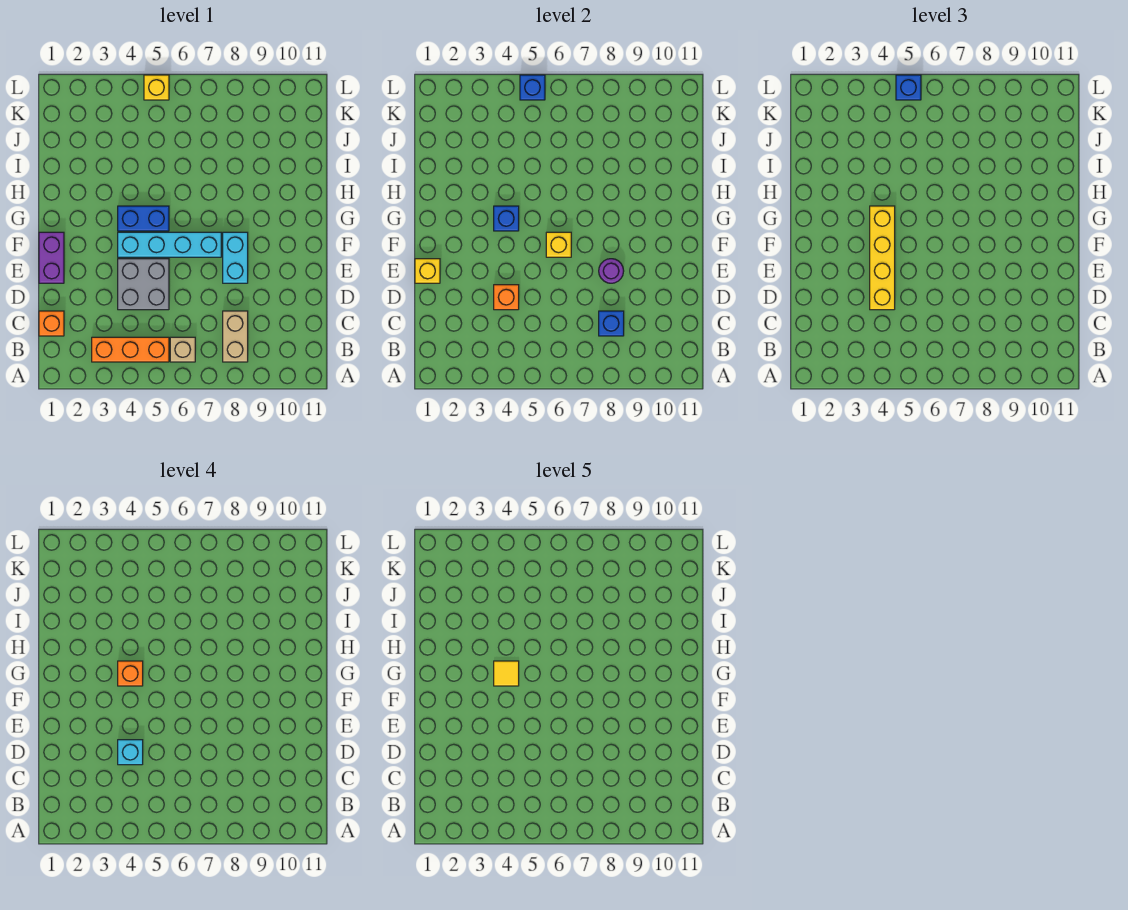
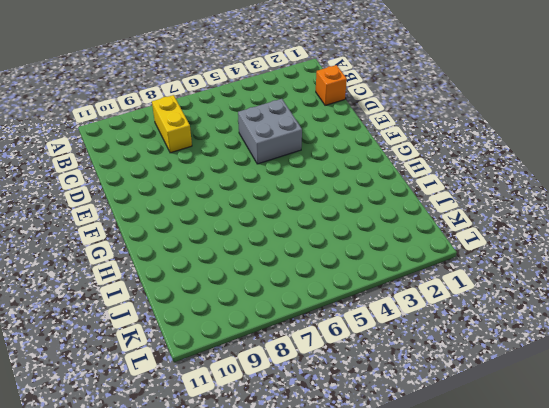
yellow brick B8:C8 level 1 -> tan brick B8:C8 level 1
none -> orange brick B3:B5 level 1
none -> tan brick B6 level 1
none -> purple brick E1:F1 level 1

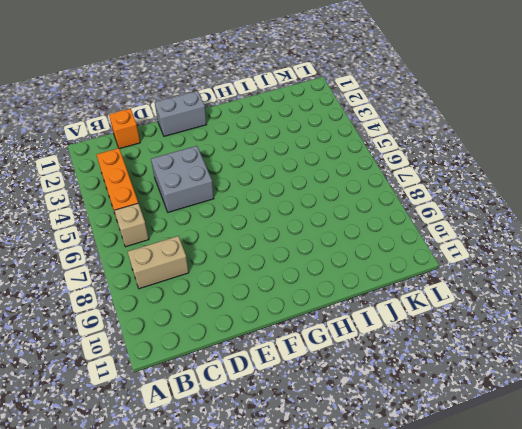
grey brick E1:F1 level 1 -> purple brick E1:F1 level 1
none -> cyan brick E8:F8 level 1
none -> cyan brick F4:F7 level 1
none -> blue brick G4:G5 level 1

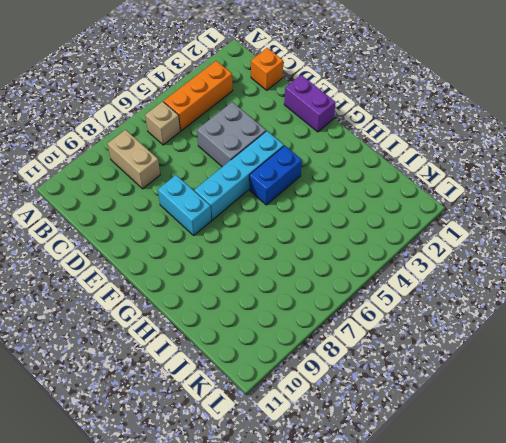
none -> yellow brick L5 level 1
none -> blue brick C8 level 2
none -> orange brick D4 level 2

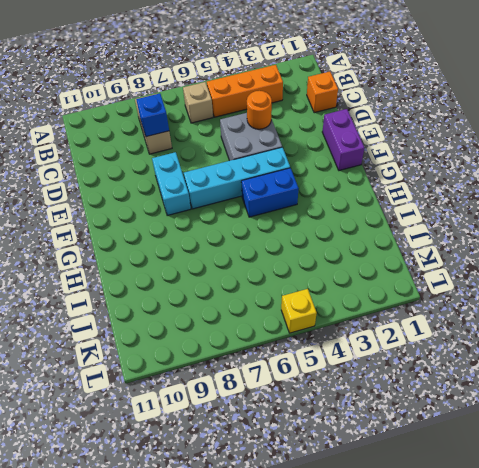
orange round brick D4 level 2 -> orange brick D4 level 2
none -> yellow brick E1 level 2
none -> purple round brick E8 level 2
none -> yellow brick F6 level 2

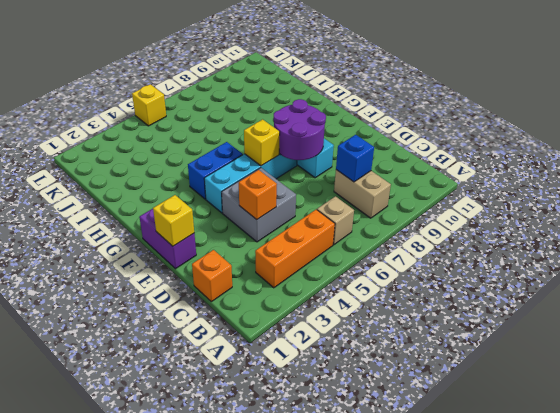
purple round brick E7:F8 level 2 -> purple round brick E8 level 2
none -> blue brick G4 level 2
none -> blue brick L5 level 2
none -> yellow brick D4:G4 level 3

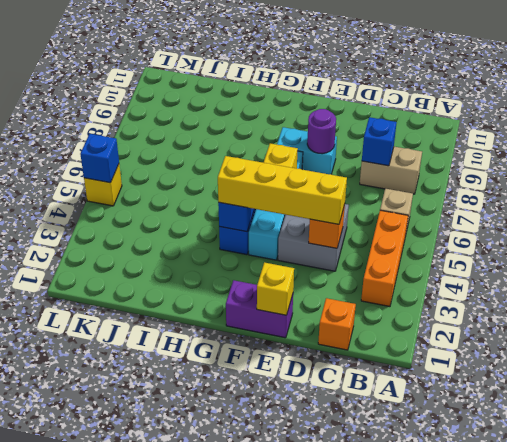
none -> blue brick L5 level 3
none -> cyan brick D4 level 4
none -> orange brick G4 level 4

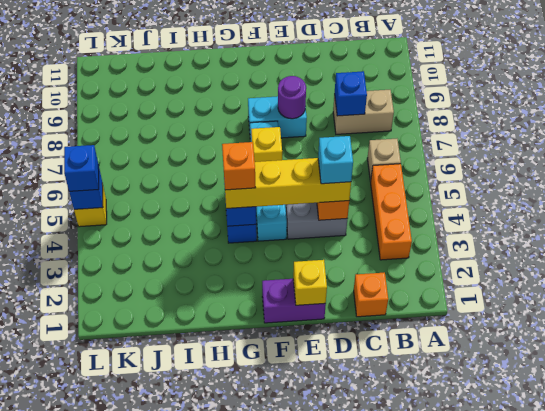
none -> yellow tile G4 level 5

